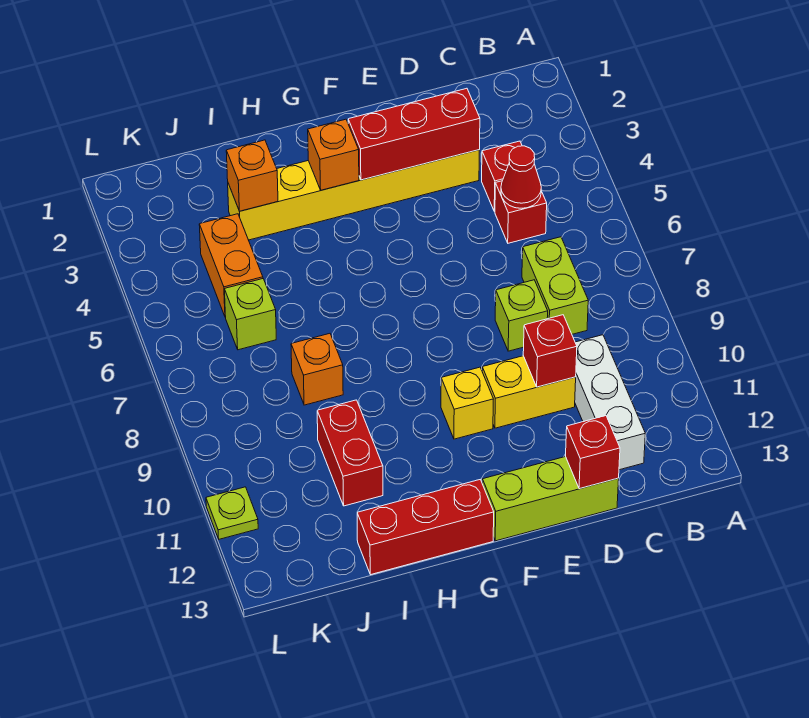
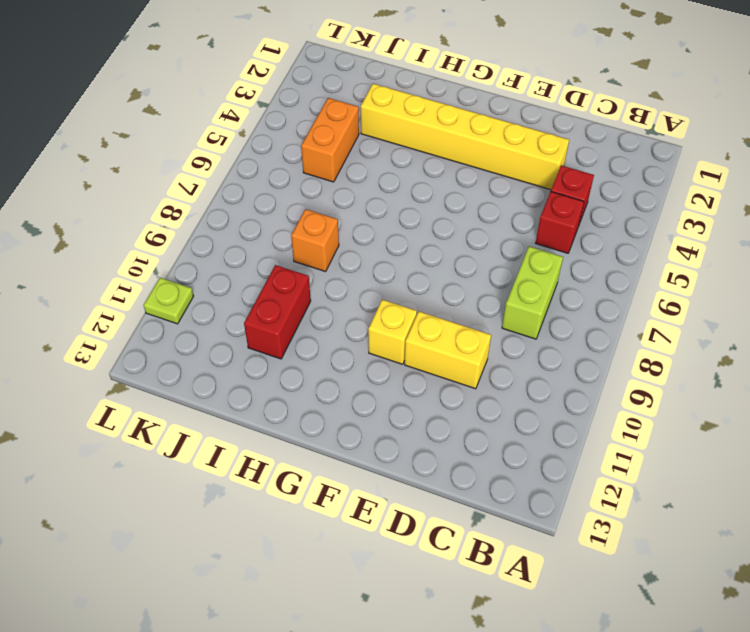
none -> white brick C10:C12 level 1
none -> lime brick D8 level 1
none -> lime brick D13:F13 level 1

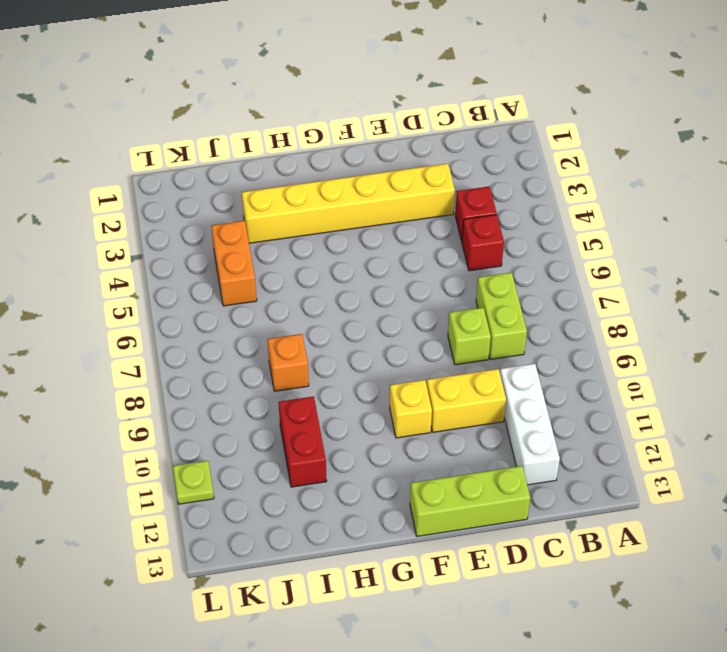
none -> red brick G13:I13 level 1
none -> lime brick J6 level 1
none -> red cone C5 level 2

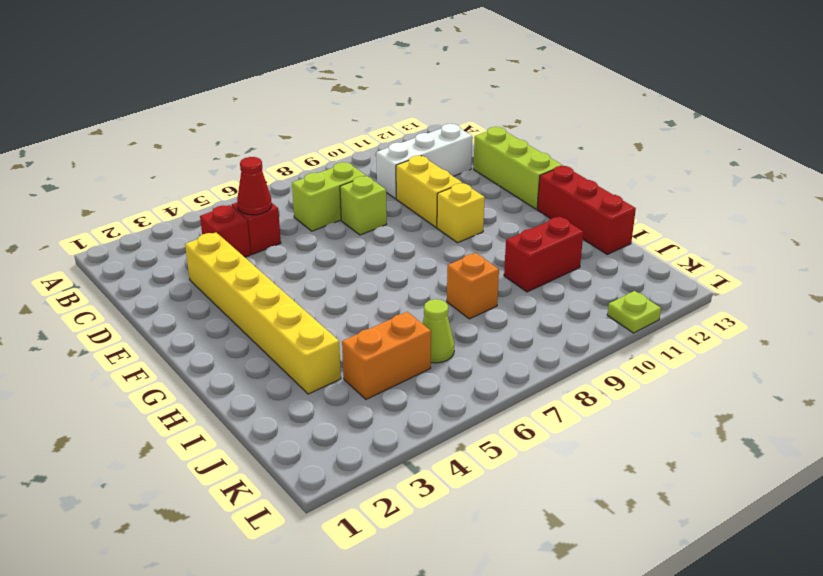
lime cone J6 level 1 -> lime brick J6 level 1
none -> red brick D3:F3 level 2
none -> red brick D10 level 2
none -> red brick D13 level 2

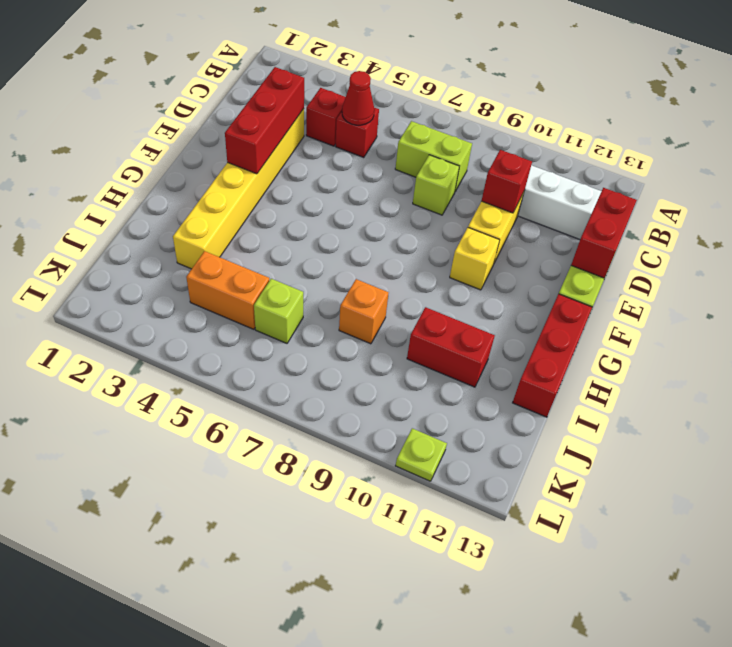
red brick D13:E13 level 2 -> red brick D13 level 2
none -> orange brick G3 level 2
none -> orange brick I3 level 2

